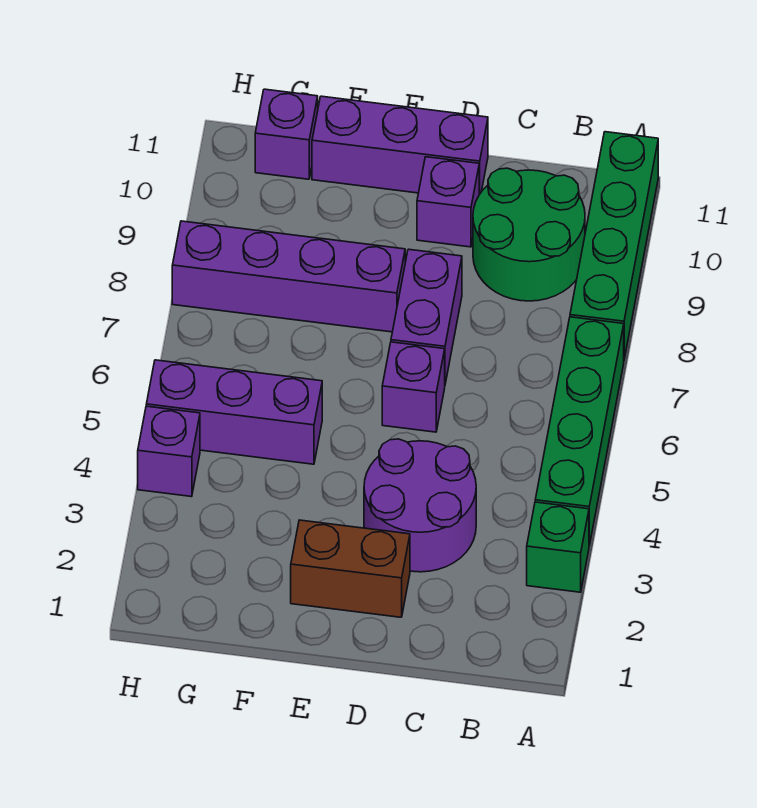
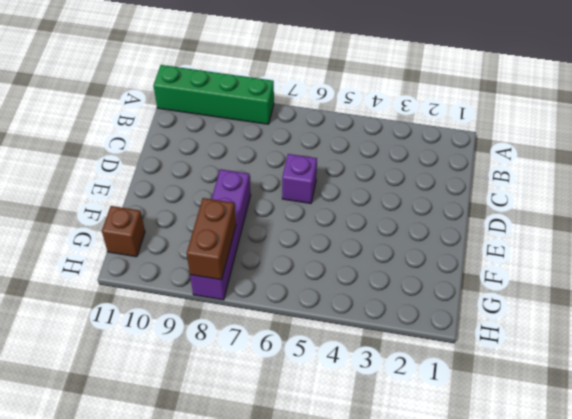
brown brick G8:H8 level 2 -> brown brick D2:E2 level 1
brown brick G11 level 1 -> purple brick G11 level 1
none -> green brick A3 level 1
none -> green brick A4:A7 level 1
none -> green round brick B9:C10 level 1

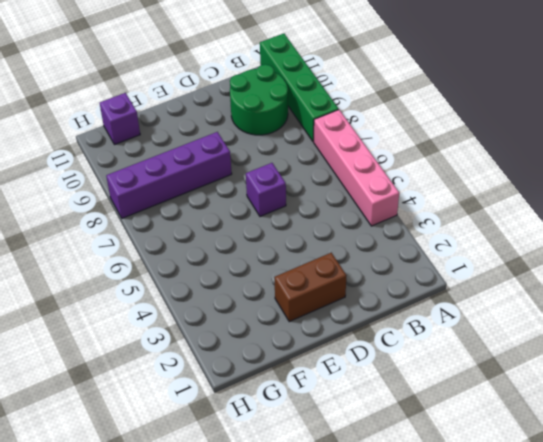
pink brick A4:A7 level 1 -> green brick A4:A7 level 1
none -> green brick A3 level 1
none -> purple round brick C3:D4 level 1
none -> purple brick D7:D8 level 1

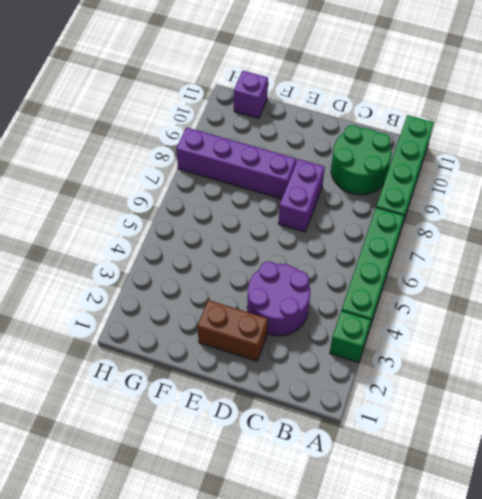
none -> purple brick D6 level 1
none -> purple brick D10 level 1
none -> purple brick D11:F11 level 1

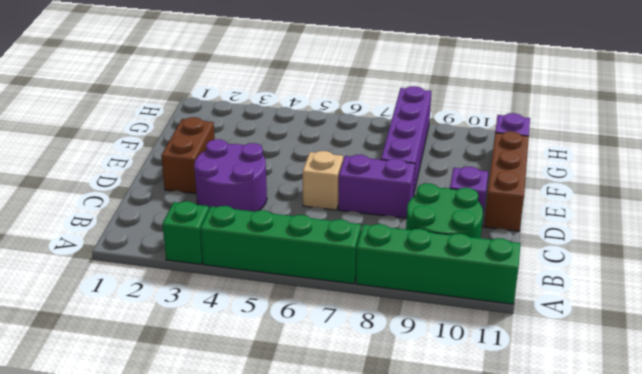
tan brick D6 level 1 -> purple brick D6 level 1
brown brick D11:F11 level 1 -> purple brick D11:F11 level 1
none -> purple brick F5:H5 level 1
none -> purple brick H4 level 1

